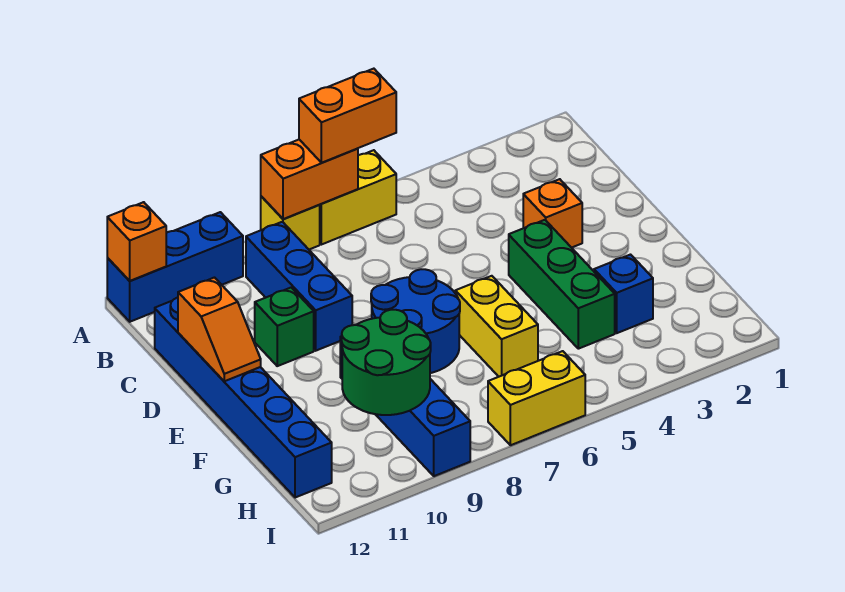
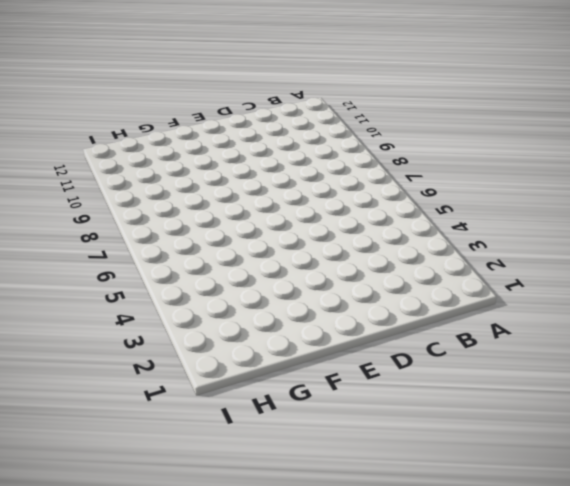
none -> yellow brick A6:A7 level 1
none -> yellow brick A8 level 1
none -> blue brick A10:A12 level 1

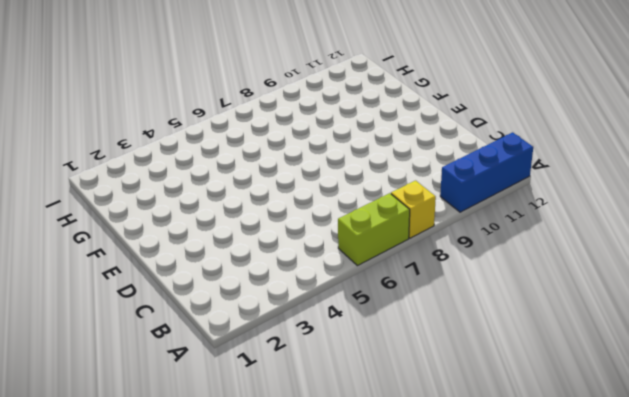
lime brick A6:A7 level 1 -> yellow brick A6:A7 level 1
none -> blue brick B9:D9 level 1
none -> blue brick C12:H12 level 1
none -> orange brick D3 level 1

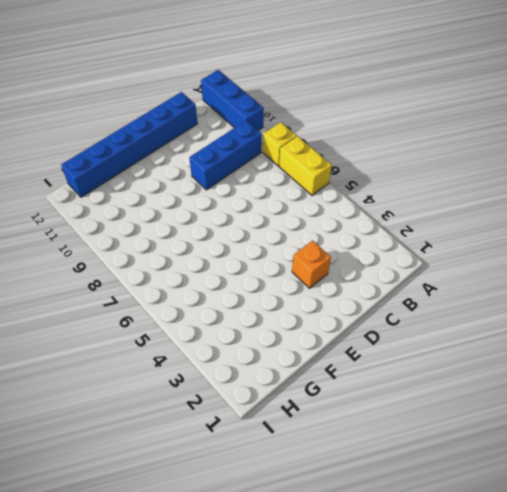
none -> green brick D10 level 1
none -> green brick E4:G4 level 1
none -> blue round brick E7:F8 level 1

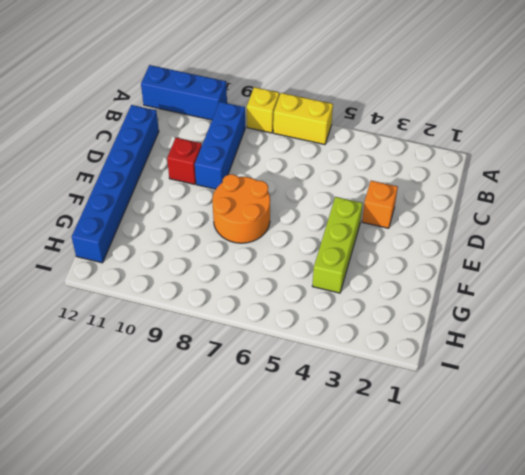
red brick D10 level 1 -> green brick D10 level 1
lime brick E4:G4 level 1 -> green brick E4:G4 level 1
orange round brick E7:F8 level 1 -> blue round brick E7:F8 level 1
none -> yellow brick F6:G6 level 1
none -> blue brick F9:I9 level 1
none -> blue brick G3 level 1

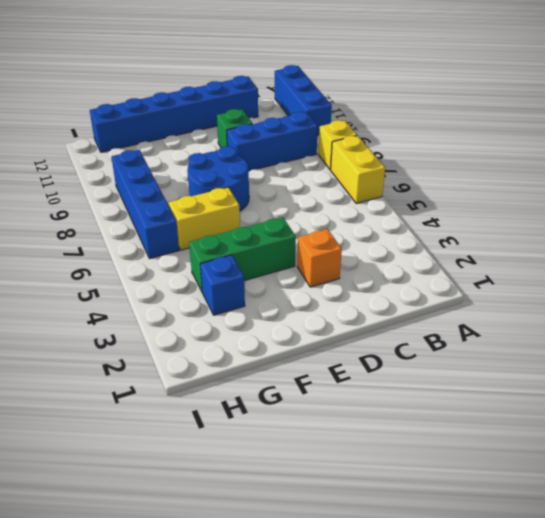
blue brick H6:H9 level 1 -> blue brick F9:I9 level 1
none -> yellow brick I6:I7 level 1
none -> orange brick A7:A8 level 2
none -> orange brick A12 level 2

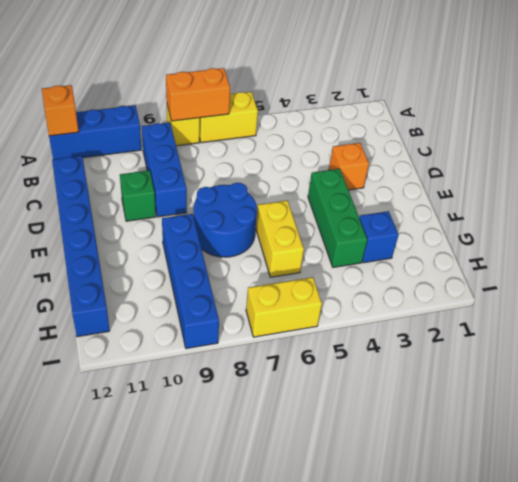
none -> orange slope D12:E12 level 2 top D
none -> green round brick G9:H10 level 2
none -> orange brick A6:A7 level 3

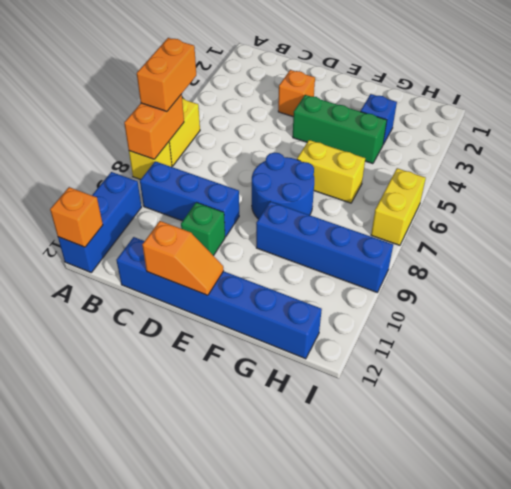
none -> green round brick G9:H10 level 2

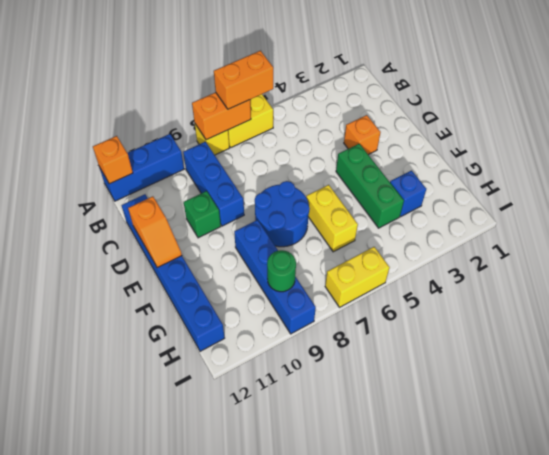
green round brick H9 level 2 -> green round brick G9:H10 level 2

